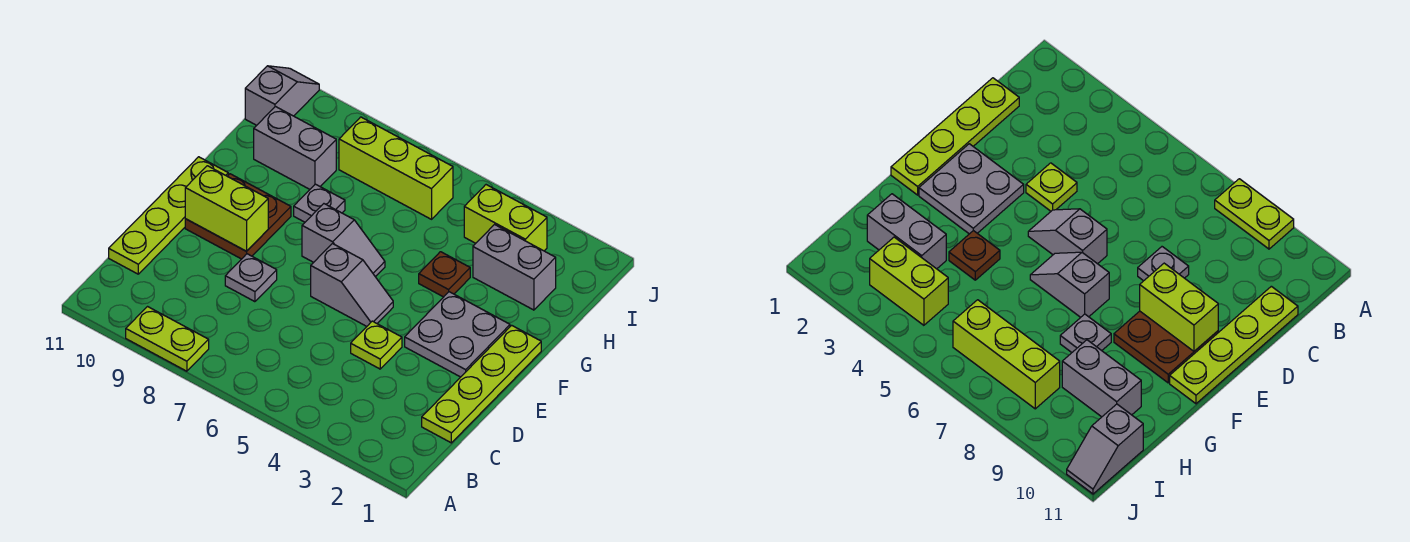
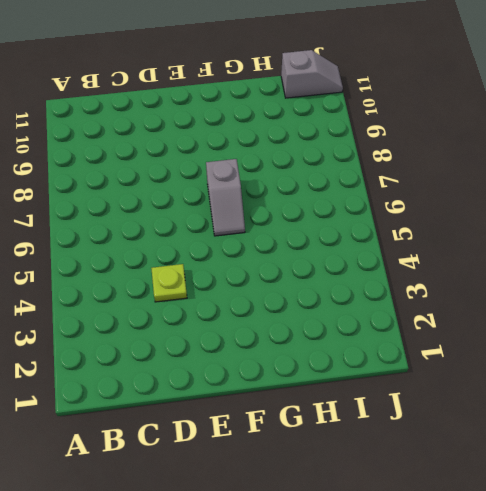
none -> lime plate A8:A9 level 1
none -> lime plate C1:F1 level 1
none -> lime plate C11:F11 level 1

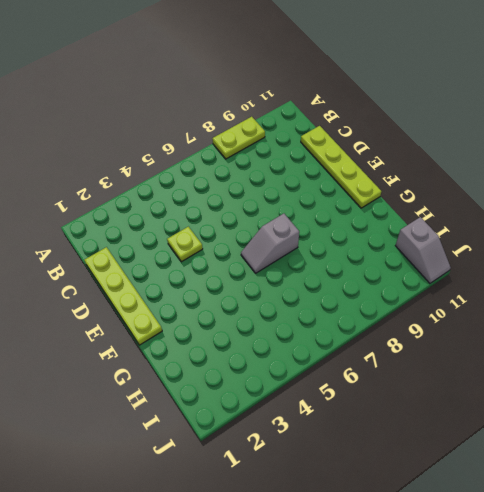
none -> grey plate D8 level 1
none -> grey plate E2:F3 level 1
none -> grey slope E5:E6 level 1 top 6

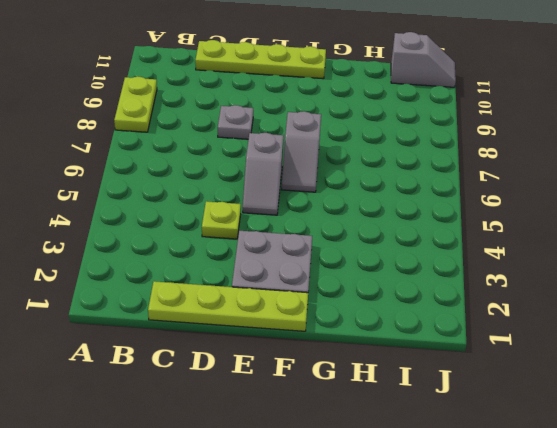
none -> brown plate E9:F10 level 1
none -> brown plate G4 level 1
none -> grey plate G8 level 1

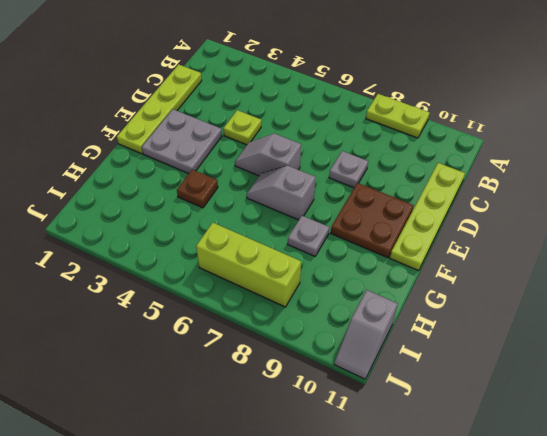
none -> grey brick H2:H3 level 1
none -> grey brick H9:H10 level 1
none -> lime brick I3:I4 level 1

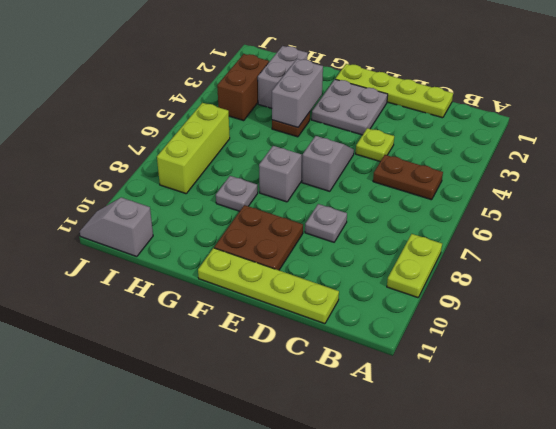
brown plate B5:C5 level 1 -> none
grey brick G3:G4 level 2 -> grey brick H9:H10 level 1
brown brick I3:I4 level 1 -> lime brick I3:I4 level 1
none -> lime brick E9:E10 level 2

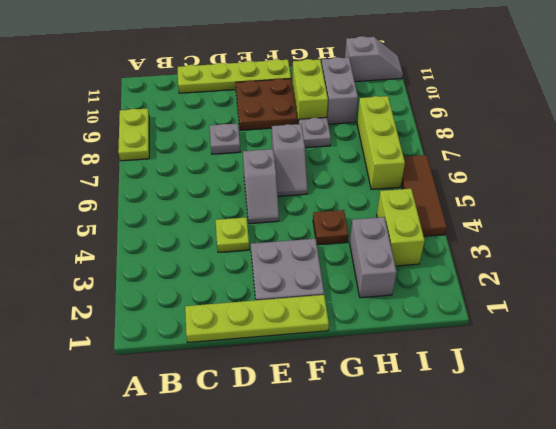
lime brick G9:G10 level 1 -> lime brick E9:E10 level 2
brown tile J4:J6 level 1 -> none

